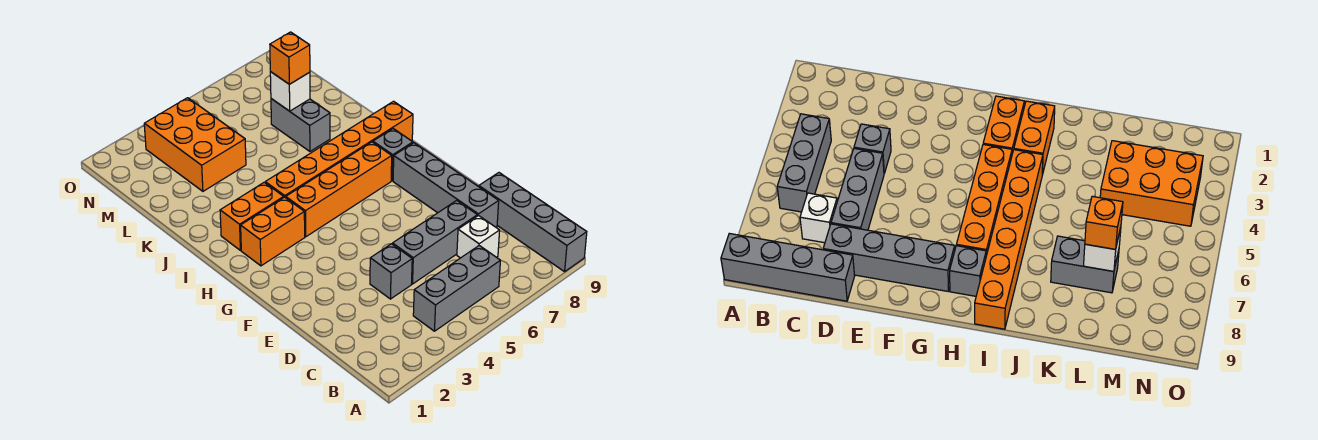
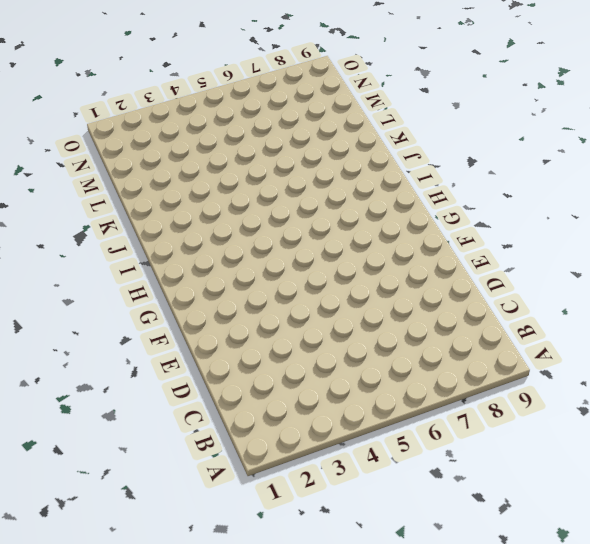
none -> grey brick A9:D9 level 1
none -> grey brick B4:B6 level 1
none -> white brick C7 level 1

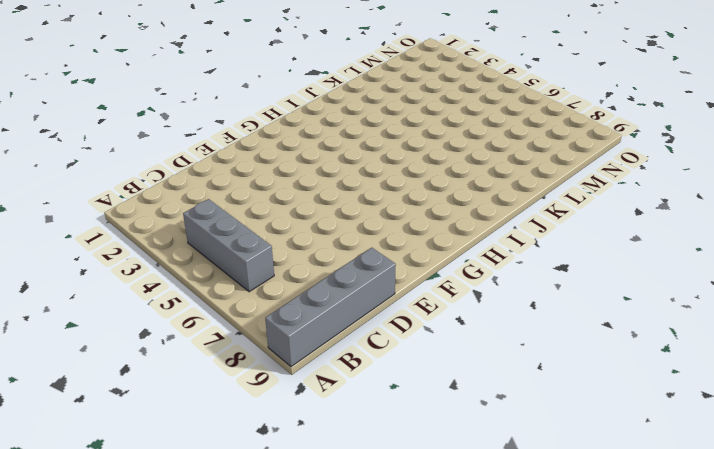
none -> white brick C7 level 1
none -> grey brick D4 level 1
none -> grey brick D5:D7 level 1

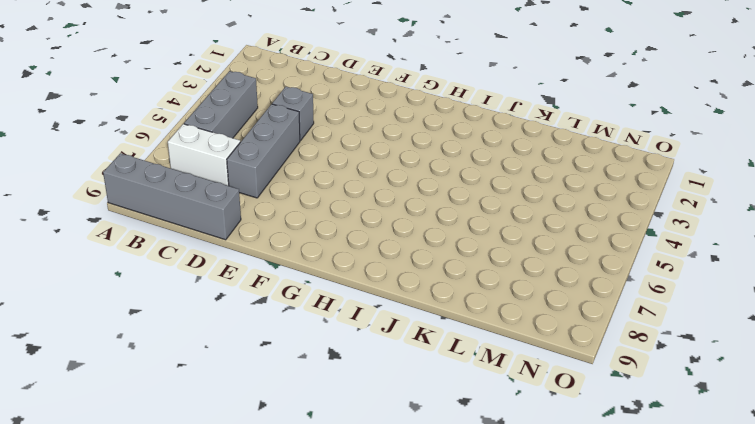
white brick B7:C7 level 1 -> white brick C7 level 1
none -> grey brick D8:G8 level 1
none -> orange brick H2:H3 level 1
none -> orange brick H4:H7 level 1

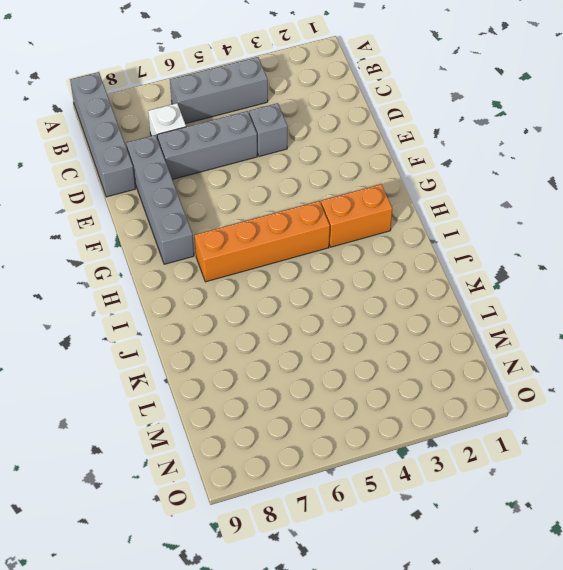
none -> grey brick H8 level 1
none -> orange brick I2:I3 level 1
none -> orange brick I4:I9 level 1

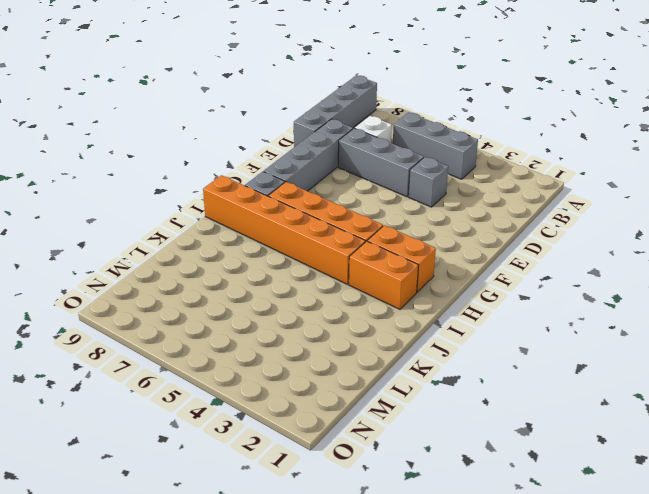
none -> grey brick K7:L7 level 1
none -> orange brick L3:N4 level 1
none -> white brick L7 level 2

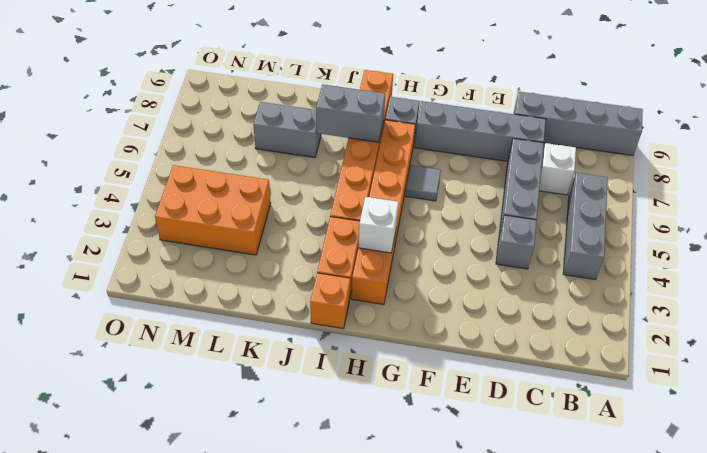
grey tile G6 level 1 -> none
white brick H3 level 2 -> white brick L7 level 2
orange brick I1 level 1 -> orange brick L7 level 3
grey brick I7:J7 level 2 -> none

